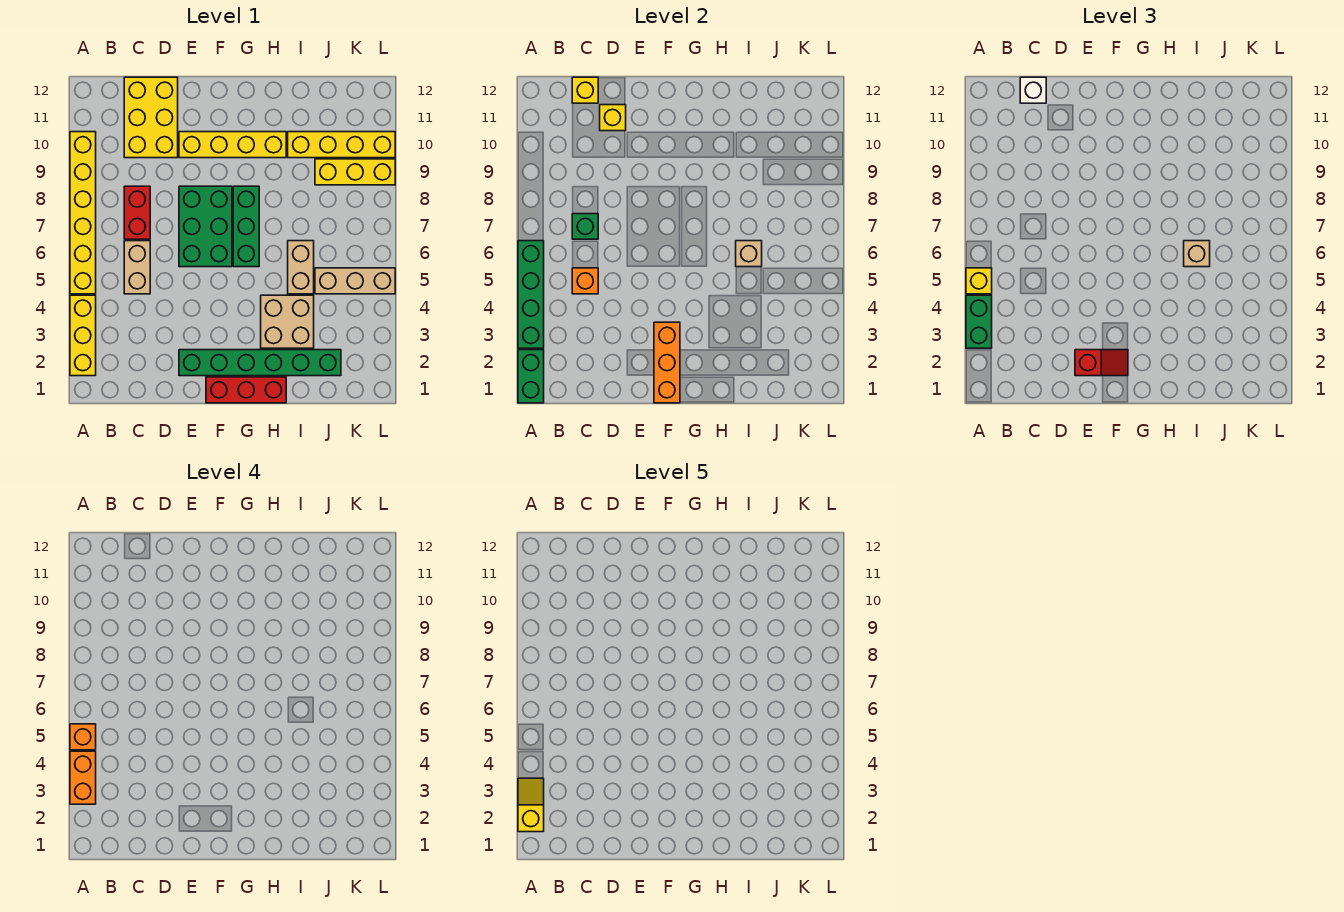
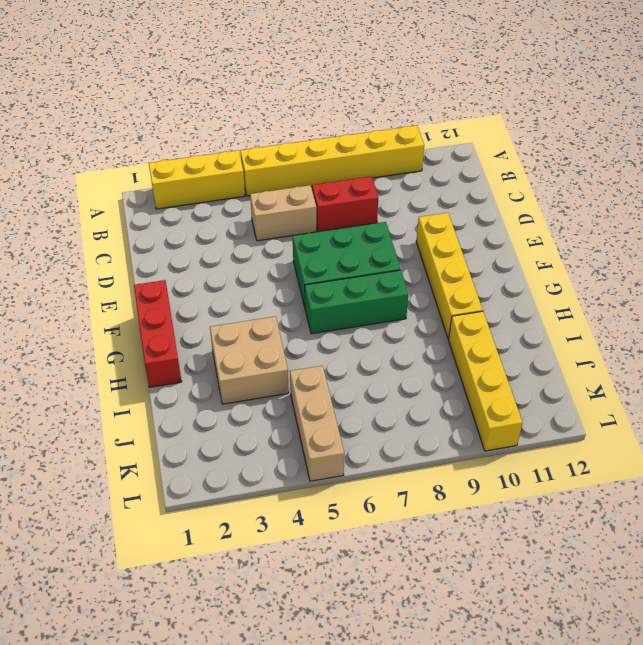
none -> yellow brick C10:D12 level 1
none -> green brick E2:J2 level 1
none -> tan brick I5:I6 level 1
none -> yellow brick J9:L9 level 1

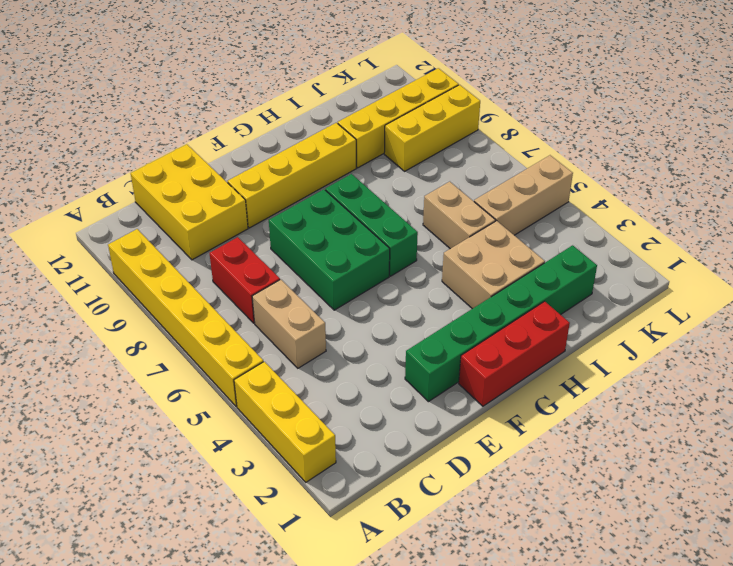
none -> green brick A1:A2 level 2
none -> green brick A3:A6 level 2
none -> orange brick C5 level 2
none -> green brick C7 level 2

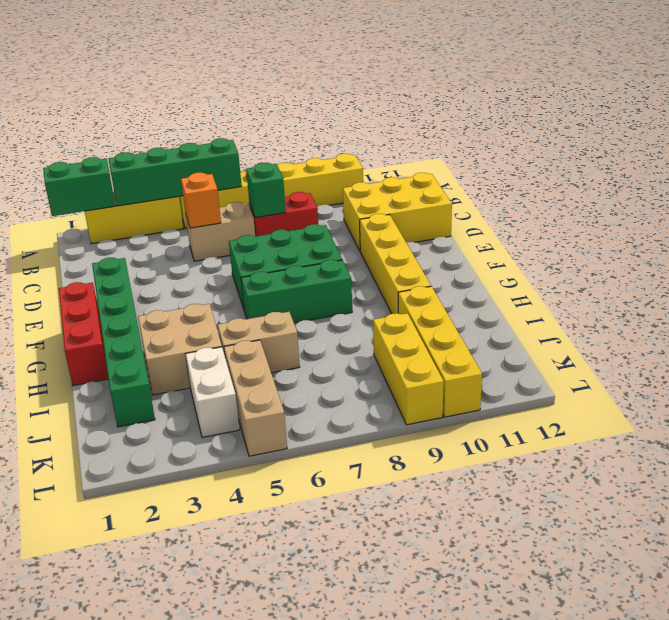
white brick J4:K4 level 1 -> none
none -> yellow brick C12 level 2
none -> yellow brick D11 level 2
none -> orange brick F1:F3 level 2
none -> tan brick I6 level 2

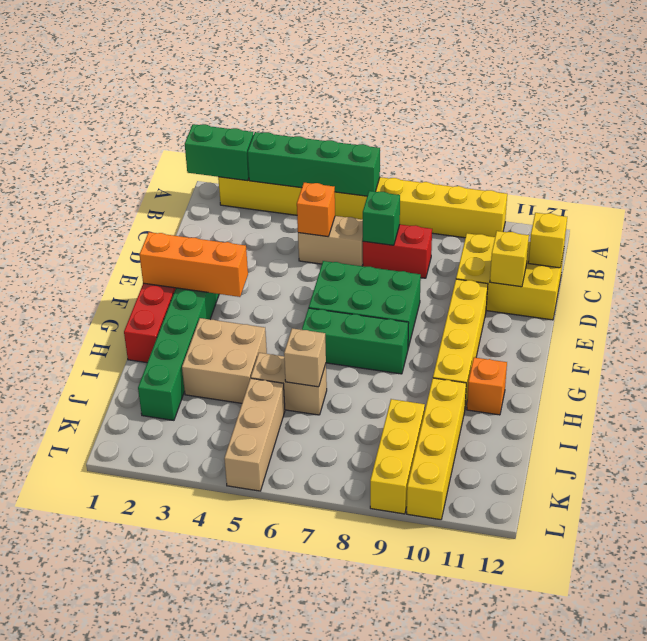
orange brick H11 level 1 -> orange brick A5 level 4
none -> green brick A3:A4 level 3
none -> yellow brick A5 level 3
none -> white brick C12 level 3
none -> red slope E2:F2 level 3 top E

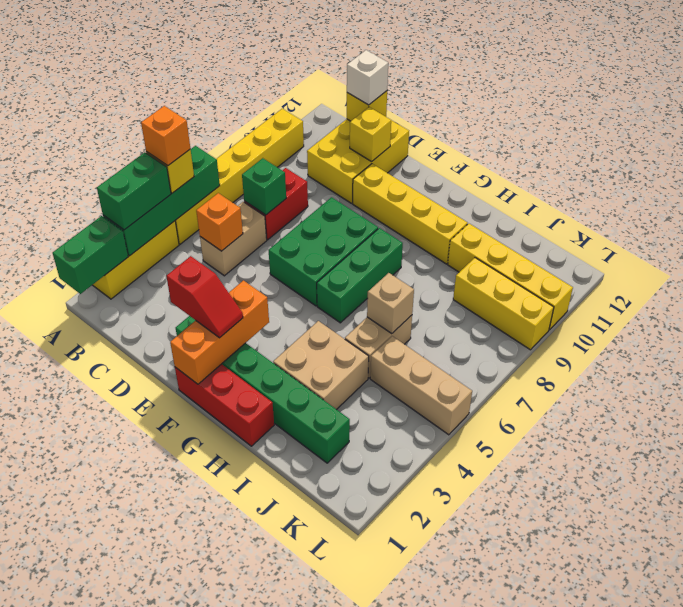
none -> tan brick I6 level 3
none -> orange brick A3:A4 level 4
none -> yellow slope A2:A3 level 5 top 2

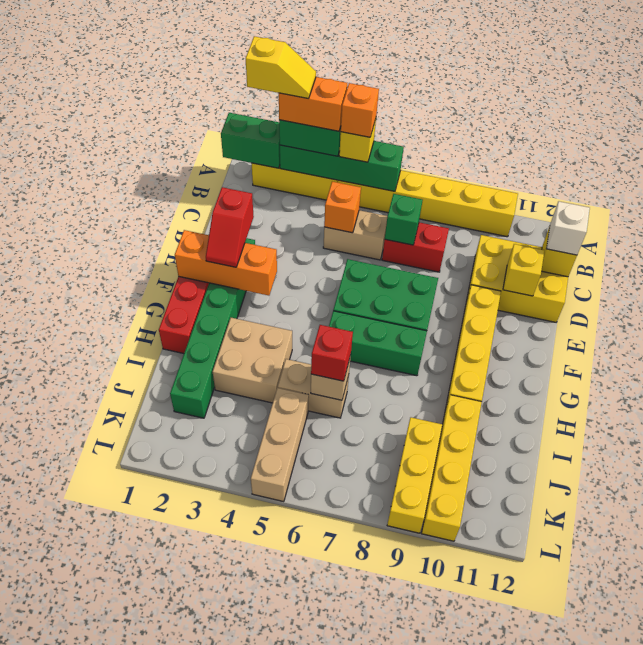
red brick I6 level 3 -> tan brick I6 level 3

